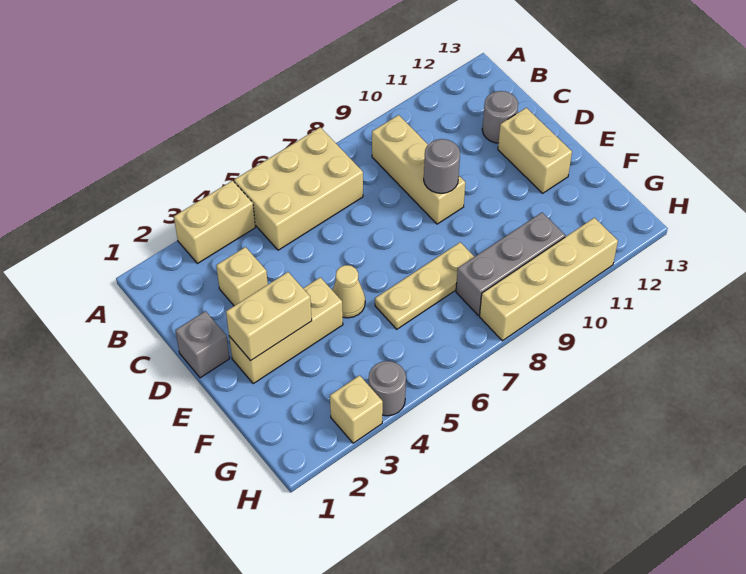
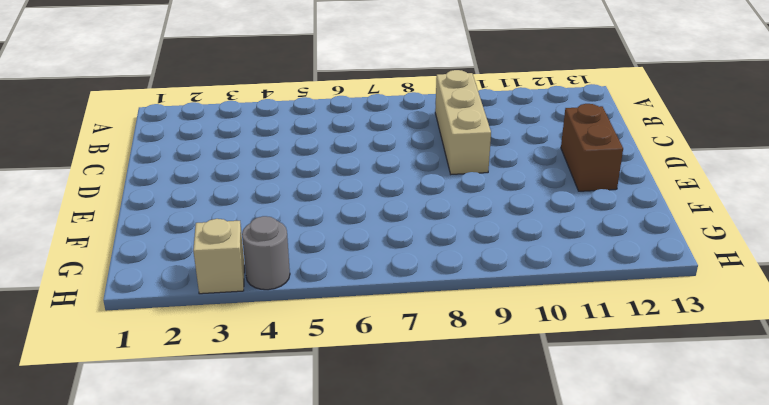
brown brick D12:E12 level 1 -> tan brick D12:E12 level 1
none -> tan brick A3:A4 level 1
none -> tan brick A5:B7 level 1
none -> tan brick C3 level 1

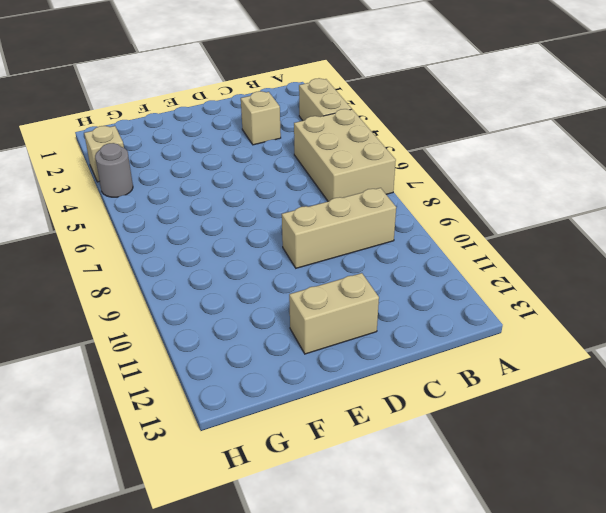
none -> grey round brick C12 level 1
none -> grey brick D1 level 1
none -> tan brick E2:E4 level 1

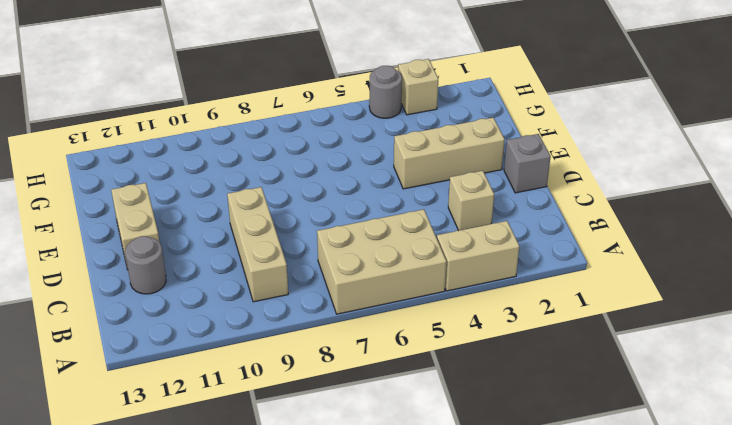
none -> tan cone E5 level 1
none -> tan plate F6:F8 level 1
none -> grey brick G8:G10 level 1

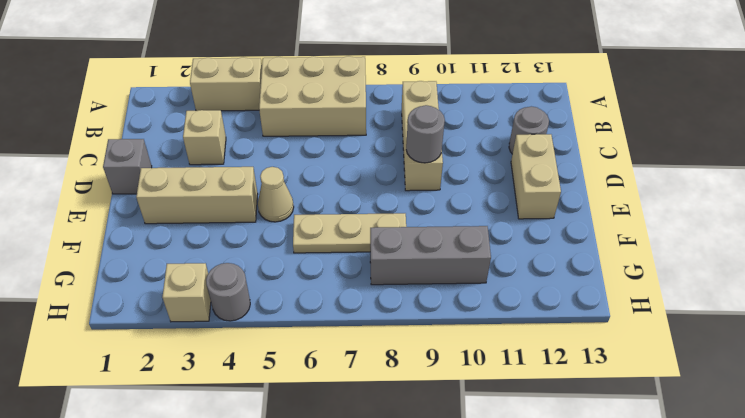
none -> tan brick H8:H11 level 1
none -> tan brick E2:E3 level 2

